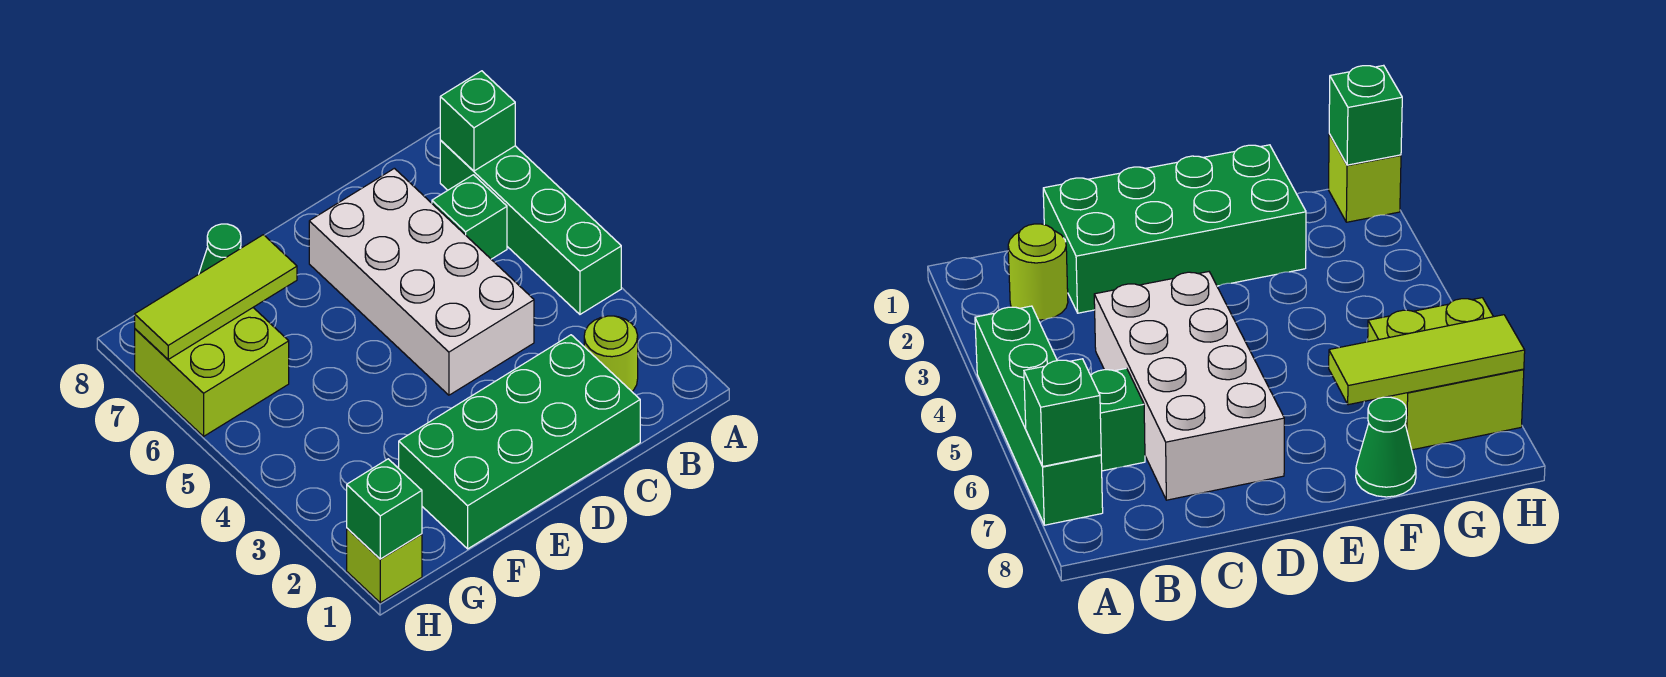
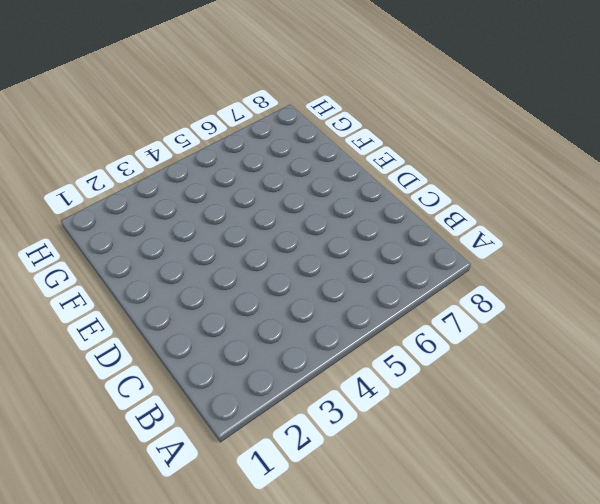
none -> green brick A4:A7 level 1
none -> lime round brick B2 level 1

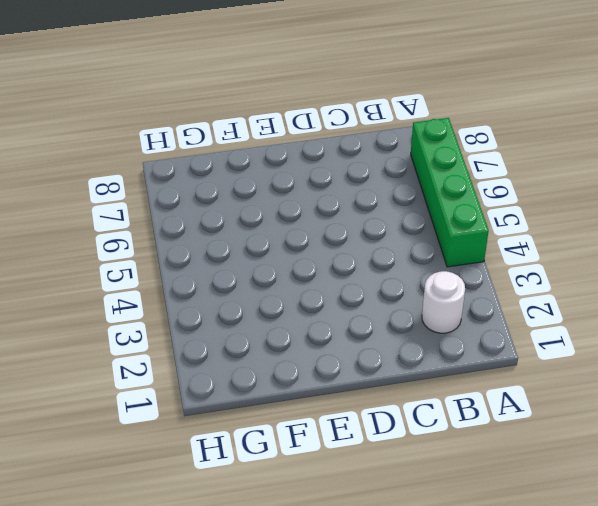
white round brick B2 level 1 -> lime round brick B2 level 1
none -> green brick B6 level 1
none -> green brick C1:F2 level 1

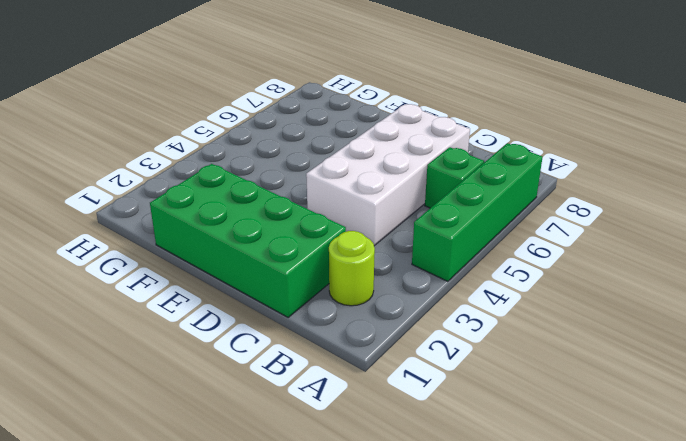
none -> green cone F8 level 1
none -> lime brick G6:H7 level 1

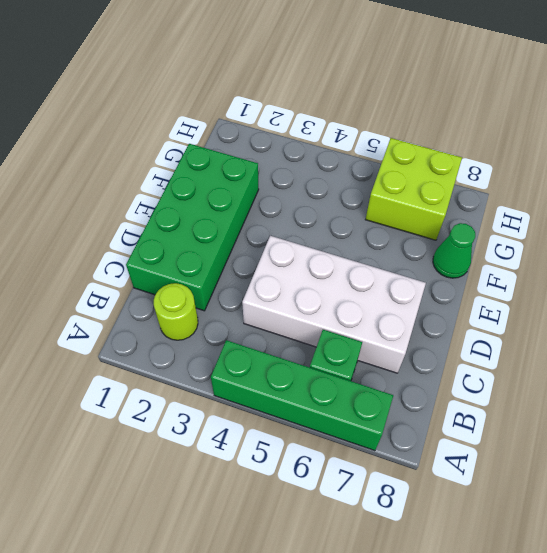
none -> lime brick H1 level 1
none -> green brick A7 level 2

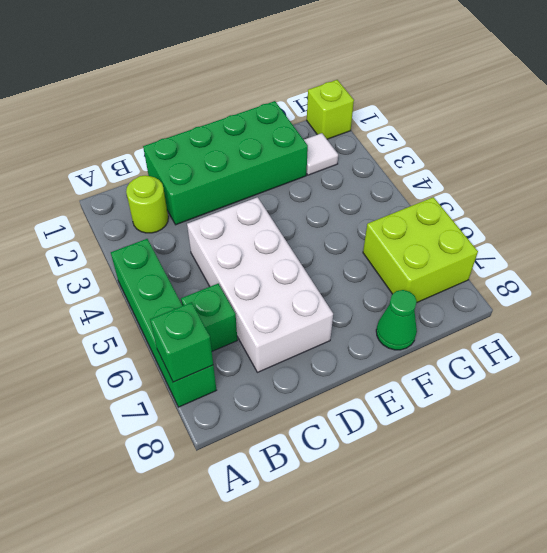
white tile G2 level 1 -> none
none -> lime tile F7:H7 level 2
none -> green brick H1 level 2

